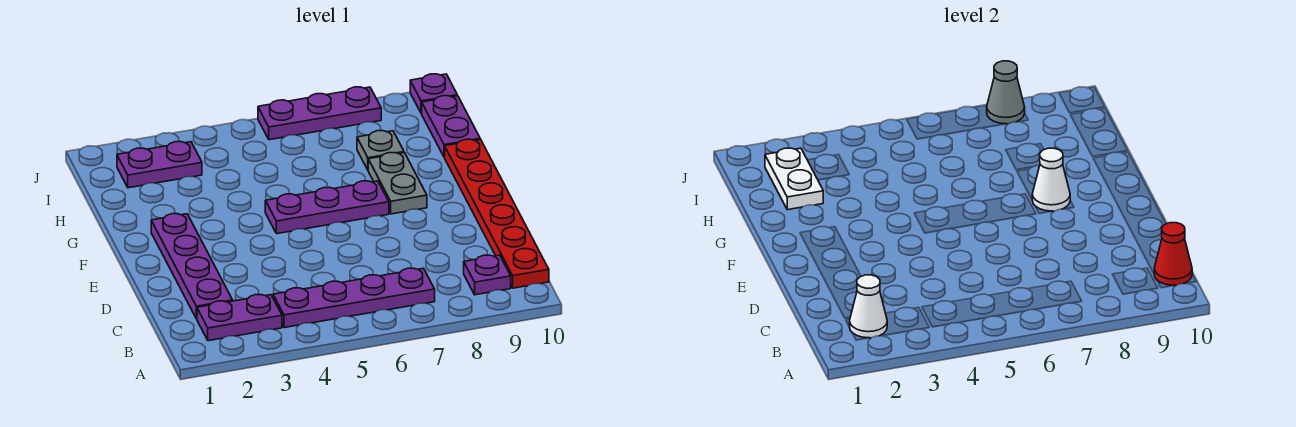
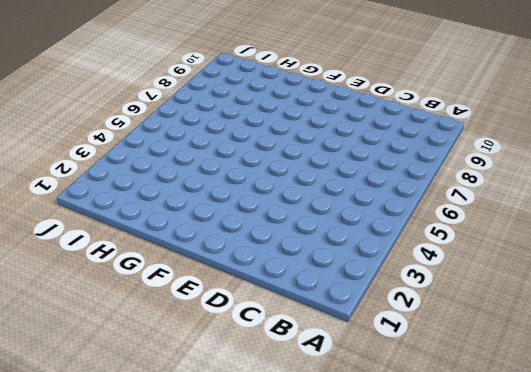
none -> purple plate B2:B3 level 1
none -> purple plate B4:B7 level 1
none -> purple plate B9 level 1

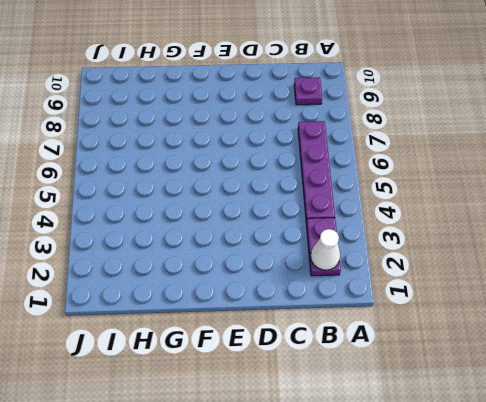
none -> red plate B10:G10 level 1
none -> purple plate C2:F2 level 1
none -> purple plate F5:F7 level 1

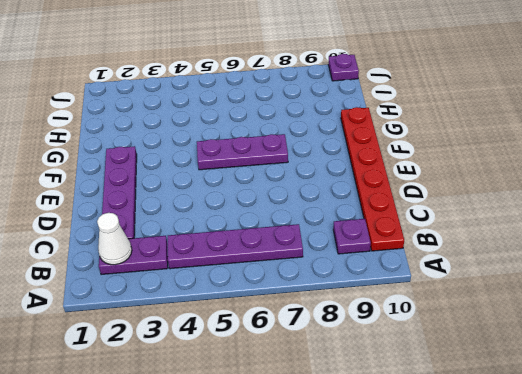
none -> grey plate F8:G8 level 1
none -> grey plate H8 level 1
none -> purple plate H10:I10 level 1

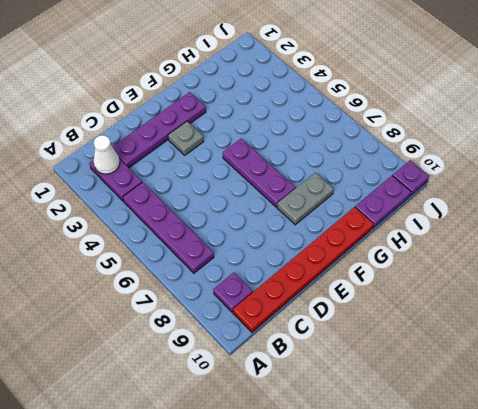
grey plate E3 level 1 -> grey plate H8 level 1
none -> purple plate I2:I3 level 1
none -> purple plate J6:J8 level 1
none -> red cone B10 level 2

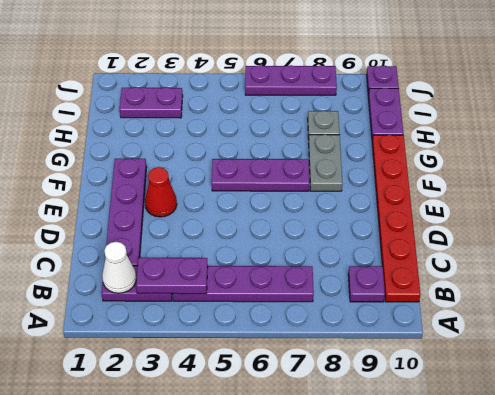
purple plate B3:B4 level 2 -> none
red cone E3 level 1 -> red cone B10 level 2
none -> white cone F8 level 2
none -> white plate H2:I2 level 2
none -> grey cone J8 level 2

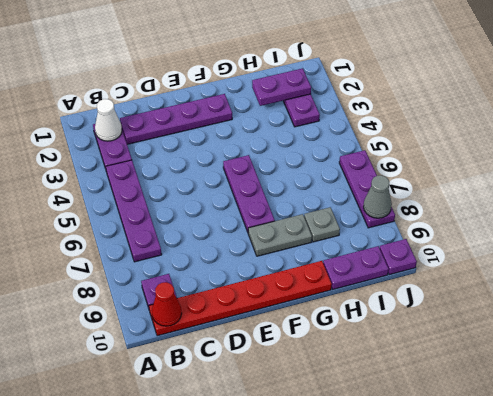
purple plate H2:I2 level 2 -> white plate H2:I2 level 2
none -> white cone F8 level 2

